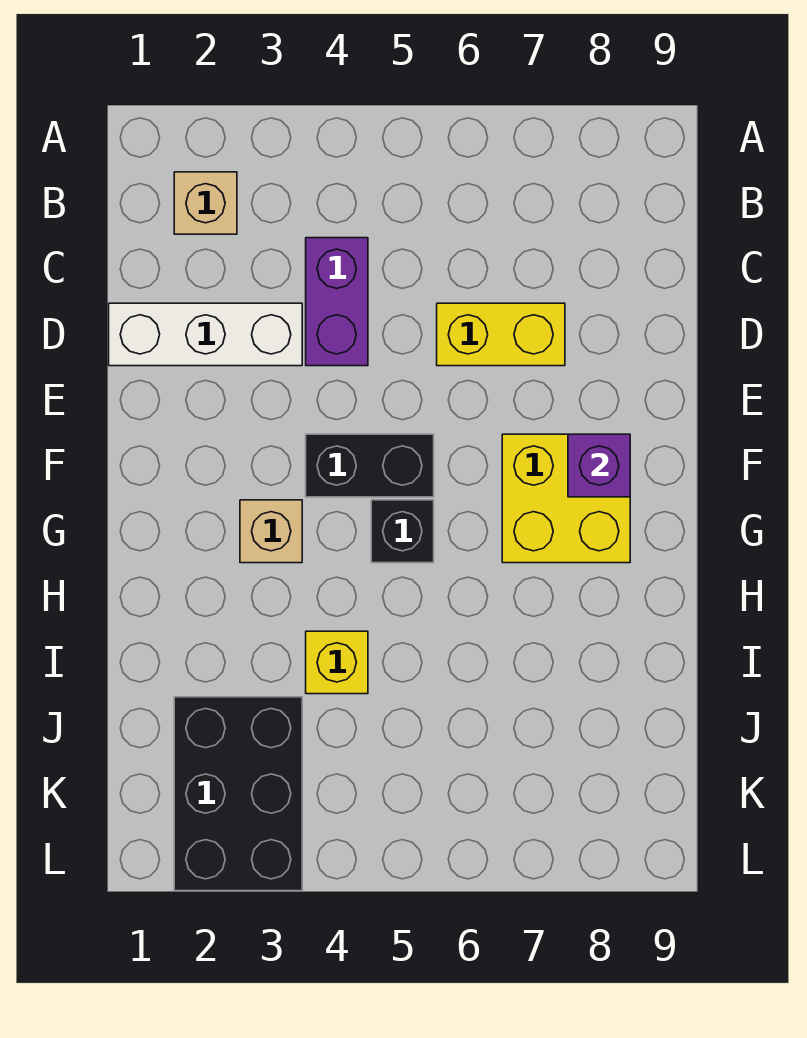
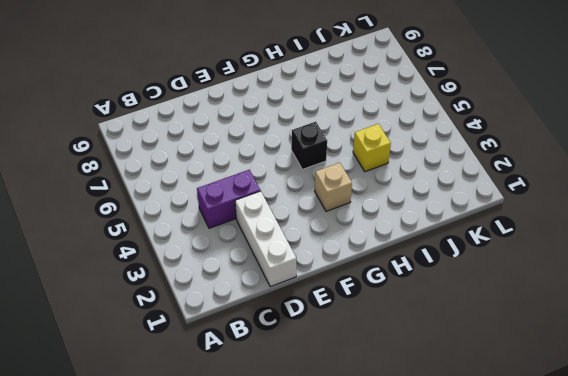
none -> tan brick B2 level 1
none -> yellow brick D6:D7 level 1

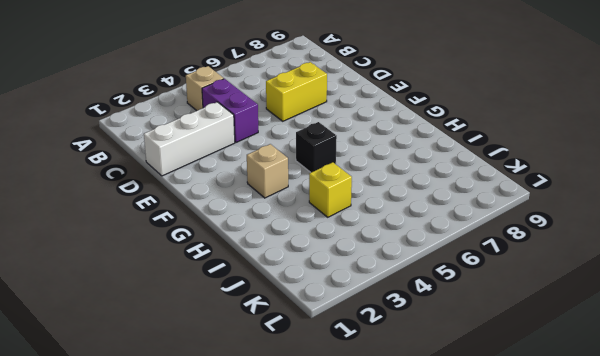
tan brick B4 level 1 -> tan brick B2 level 1
none -> black brick F4:F5 level 1
none -> yellow brick F7:G8 level 1

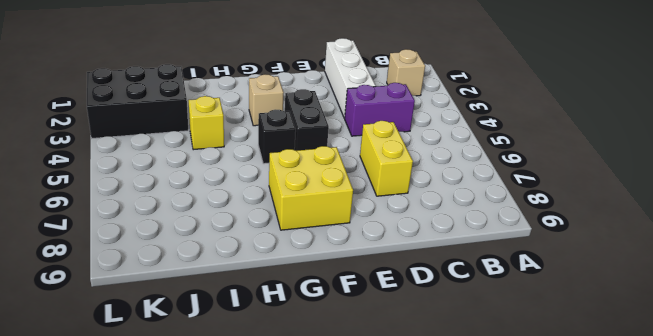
none -> purple brick F8 level 2

